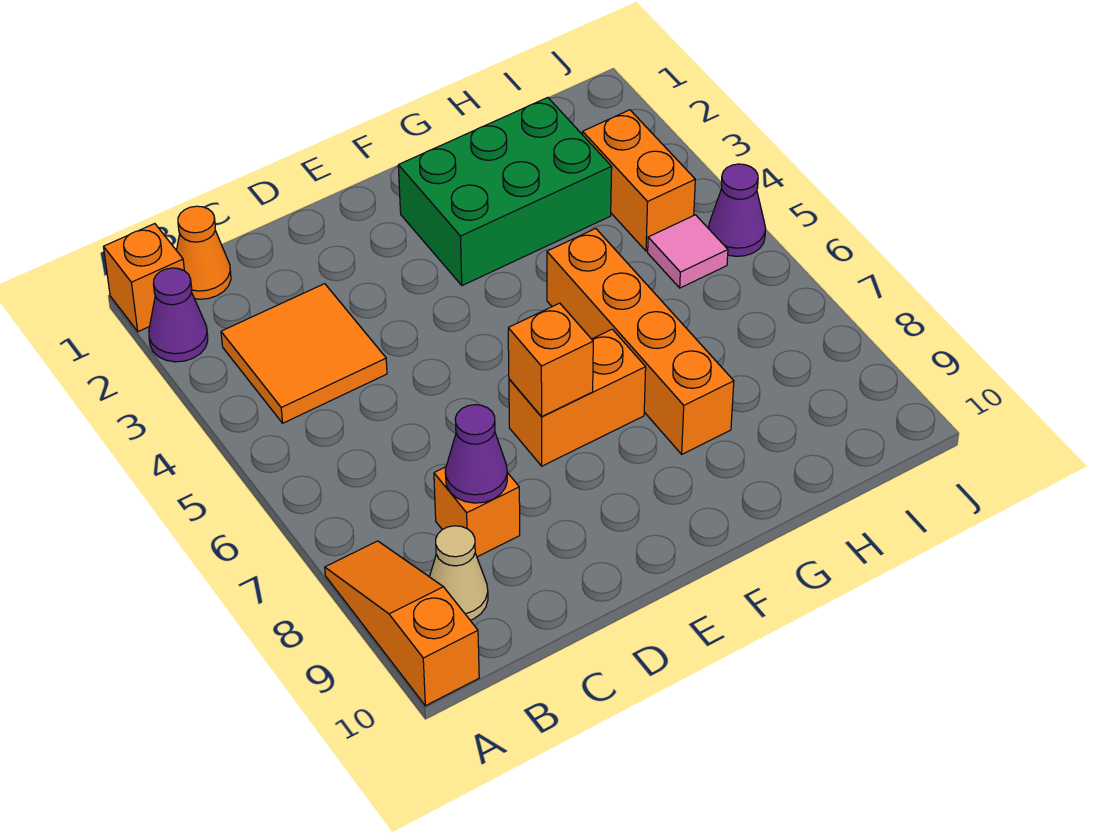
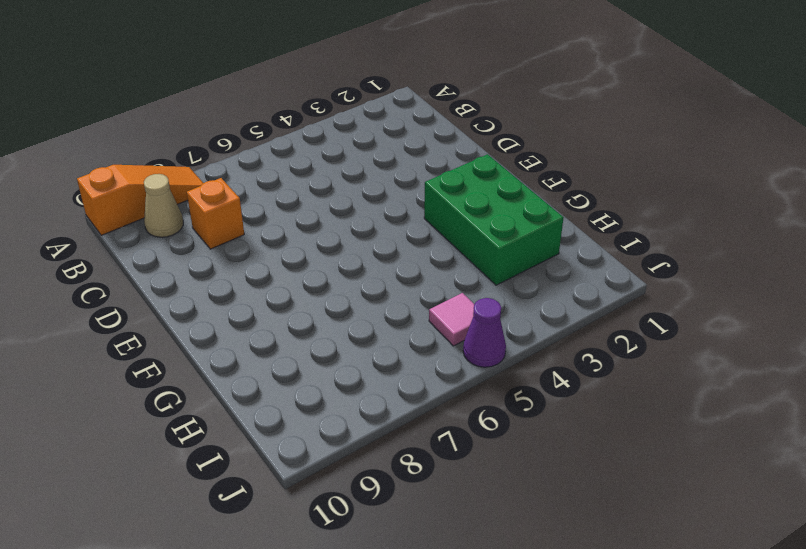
none -> orange brick A1 level 1
none -> purple cone A2 level 1
none -> orange cone B1 level 1

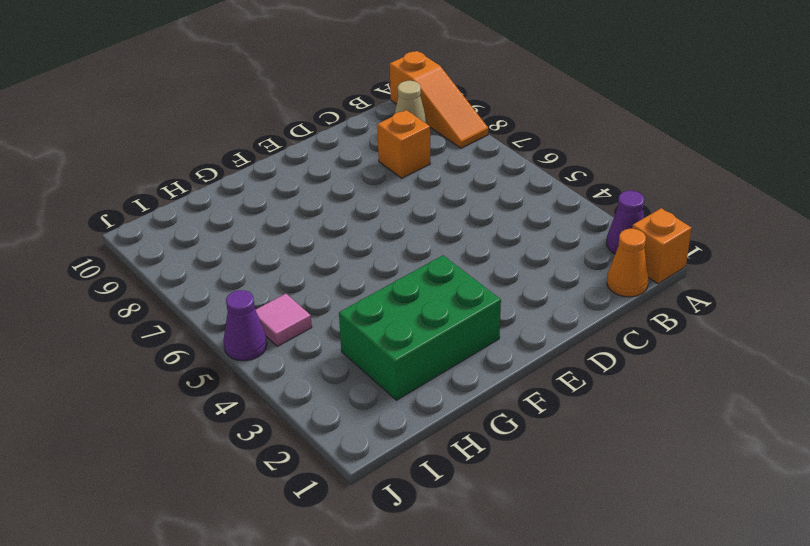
none -> orange tile B3:C4 level 1
none -> orange brick E7:F7 level 1
none -> orange brick G5:G8 level 1

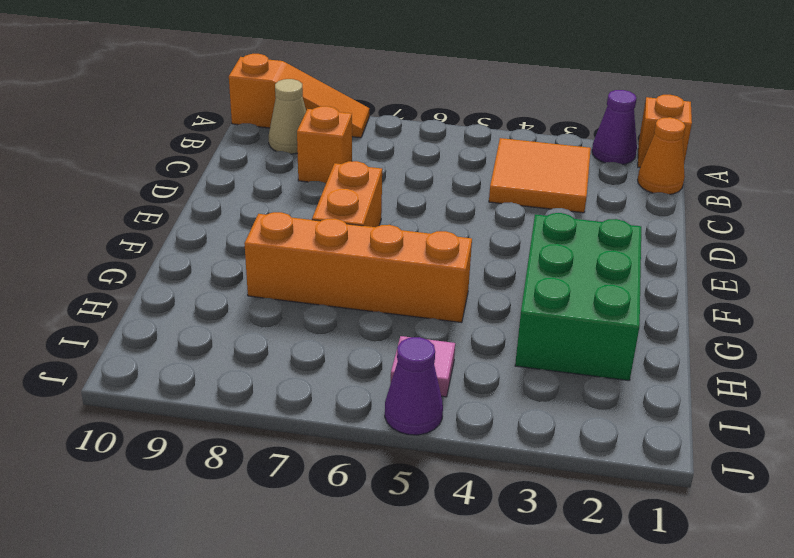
none -> orange brick I3:I4 level 1
none -> purple cone C8 level 2
none -> orange brick E7 level 2

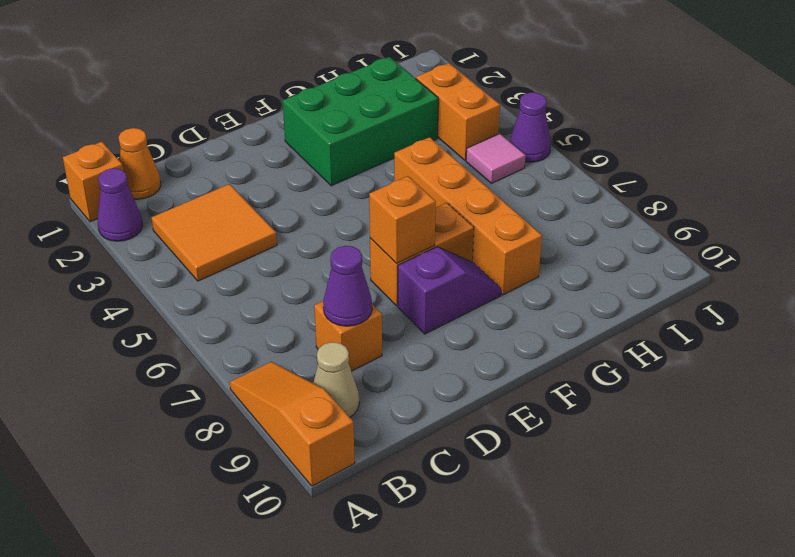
purple slope E8:F8 level 1 top E -> none

